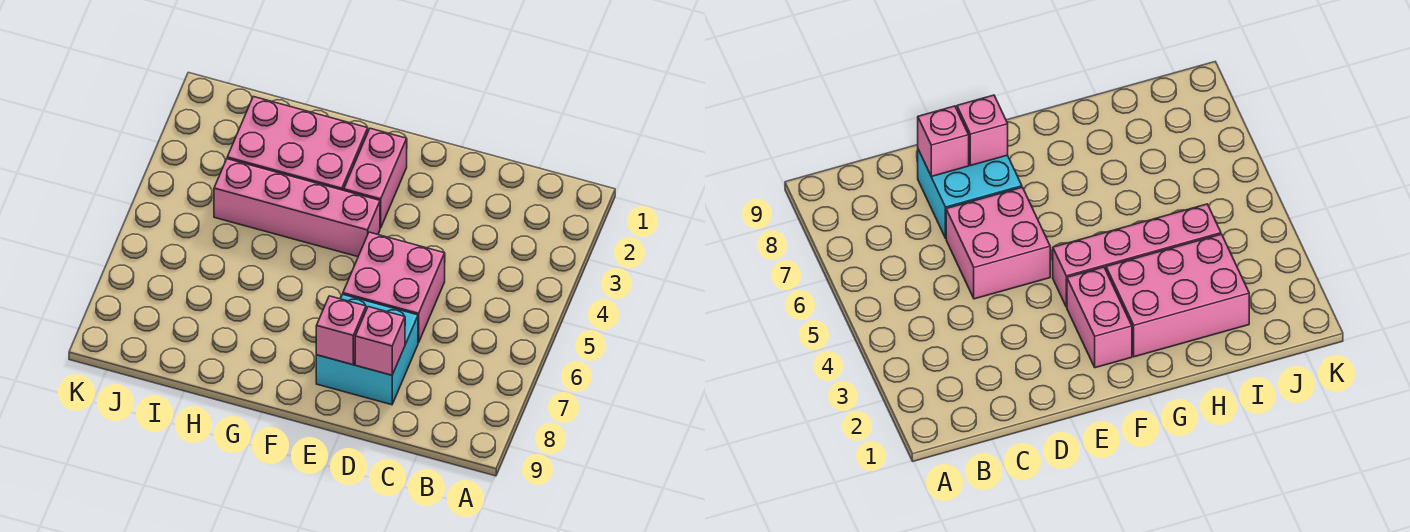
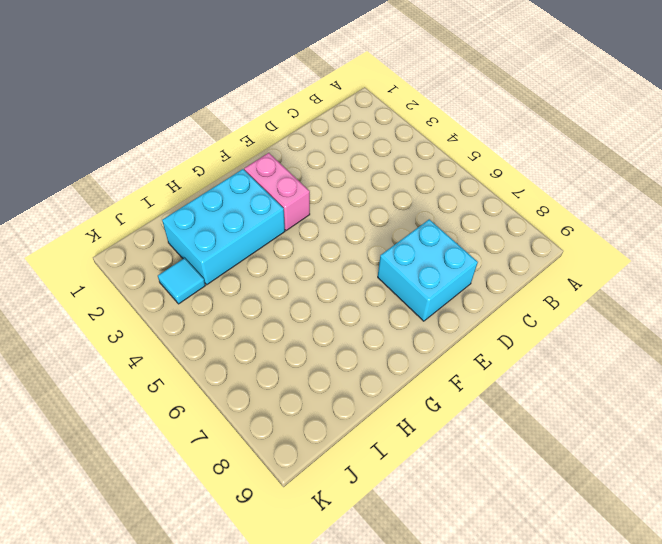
cyan brick G2:I3 level 1 -> pink brick G2:I3 level 1
cyan tile J3 level 1 -> none
none -> pink brick D5:E6 level 1
none -> pink brick F4:I4 level 1

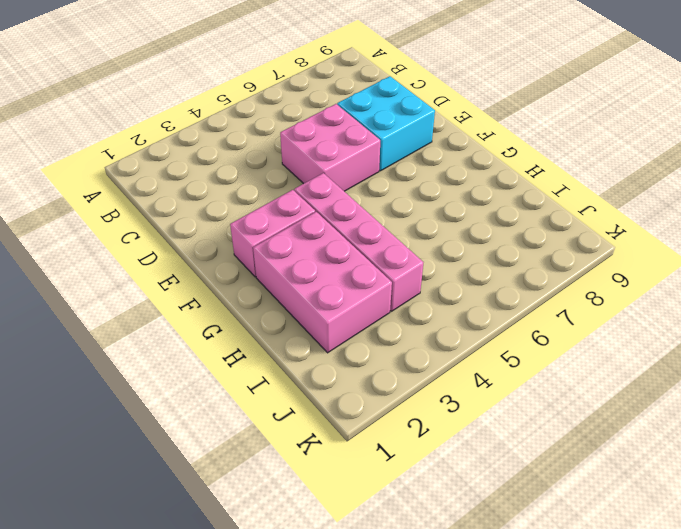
none -> pink brick D8 level 2
none -> pink brick E8 level 2

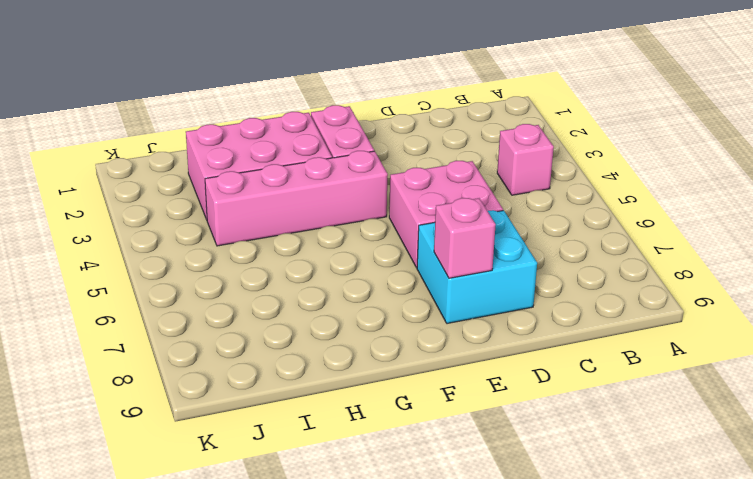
pink brick B4 level 1 -> pink brick D8 level 2

